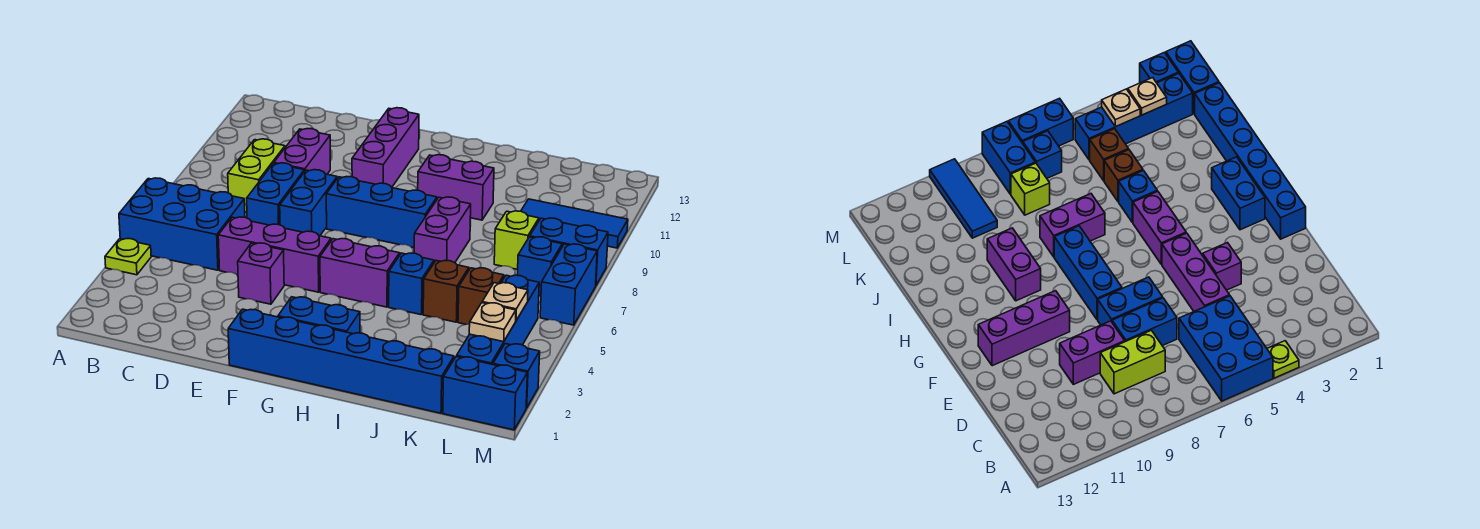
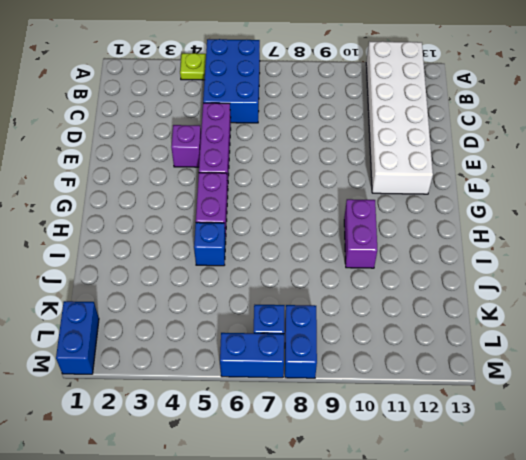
white brick A11:F12 level 1 -> purple brick F10:F12 level 1
none -> lime brick C8:C9 level 1
none -> blue brick D7:D8 level 1
none -> purple brick D9:D10 level 1

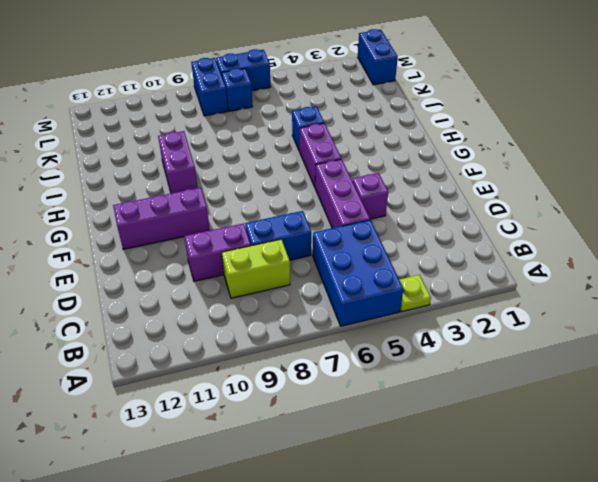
none -> blue brick E7:E8 level 1
none -> blue brick F1:K1 level 1
none -> blue brick F8:H8 level 1

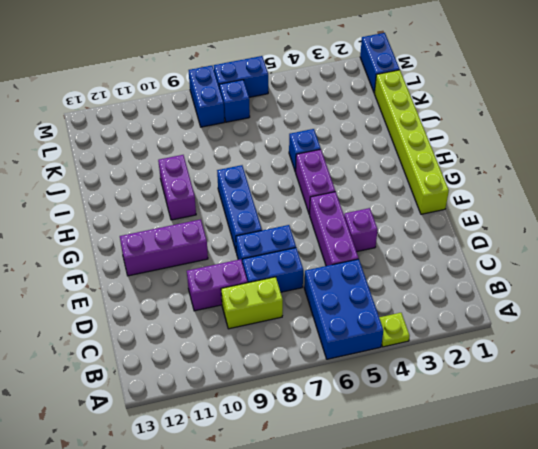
lime brick F1:K1 level 1 -> blue brick F1:K1 level 1
none -> blue brick G2:H2 level 1
none -> purple brick I7:I8 level 1
none -> brown brick J5 level 1

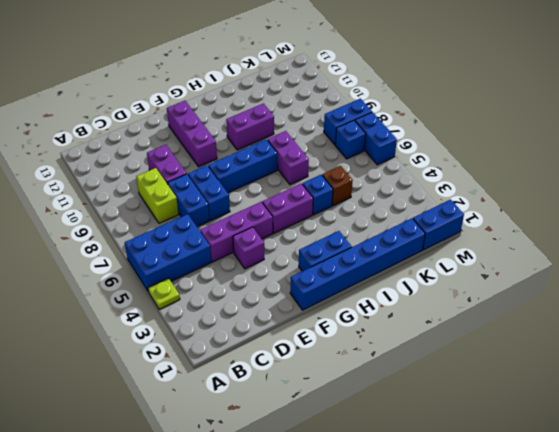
none -> brown brick K5 level 1
none -> lime brick K8 level 1
none -> blue tile K10:M10 level 1

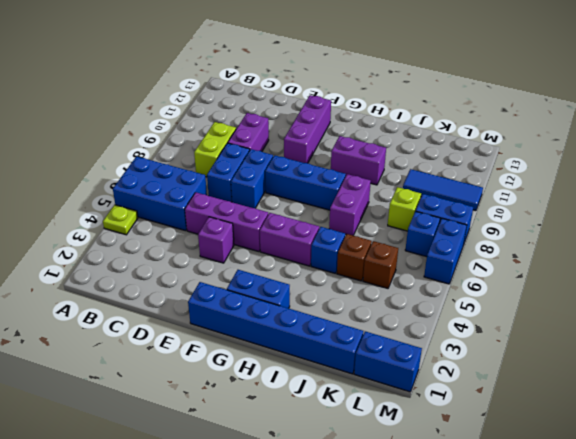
none -> blue brick L2:L5 level 1
none -> blue brick M2 level 1
none -> tan plate L3 level 2

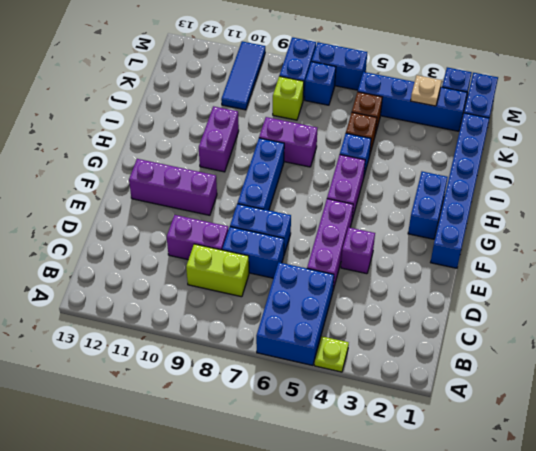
none -> tan plate L4 level 2

